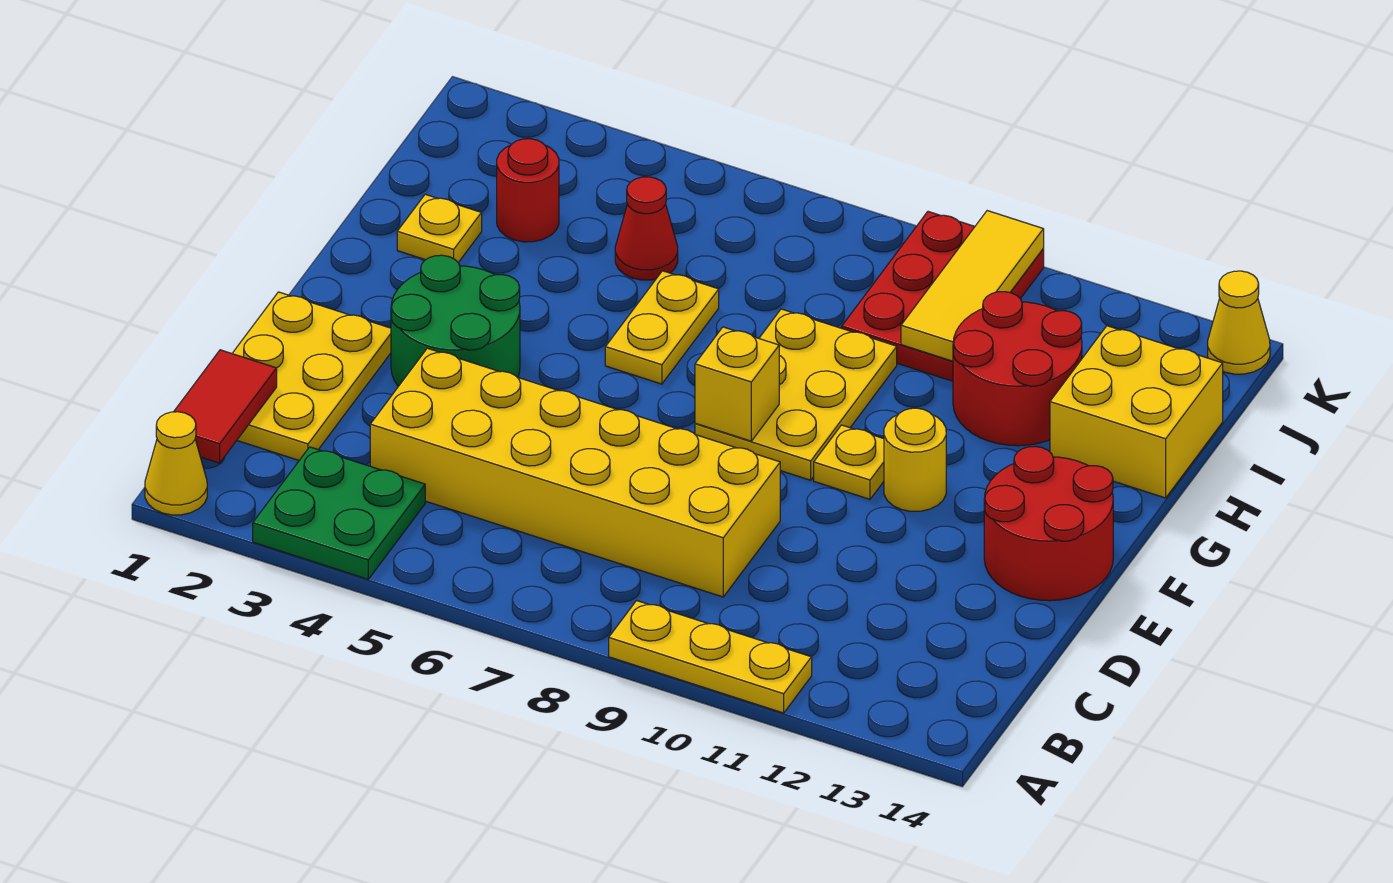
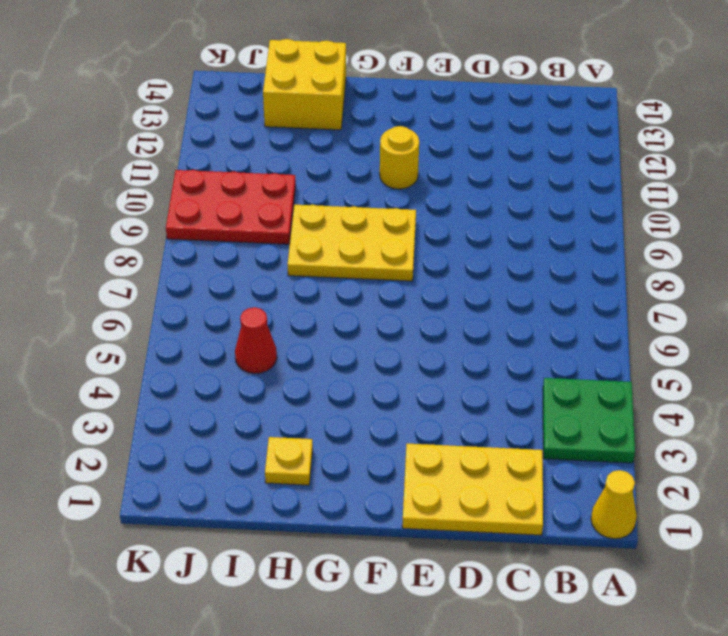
none -> yellow plate A9:A11 level 1
none -> yellow brick C4:D9 level 1
none -> green round brick E3:F4 level 1

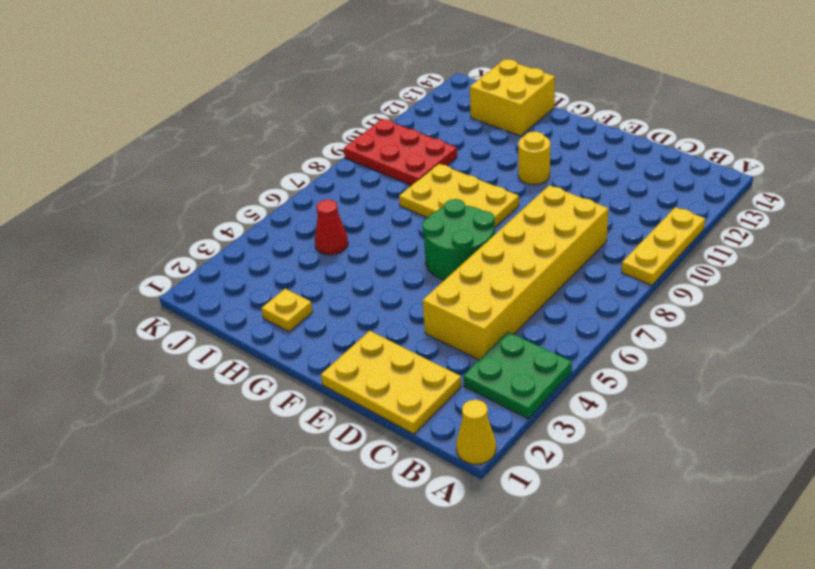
green round brick E6:F7 level 1 -> green round brick E3:F4 level 1
none -> red round brick E13:F14 level 1
none -> yellow plate F10 level 1
none -> yellow plate G6:H6 level 1

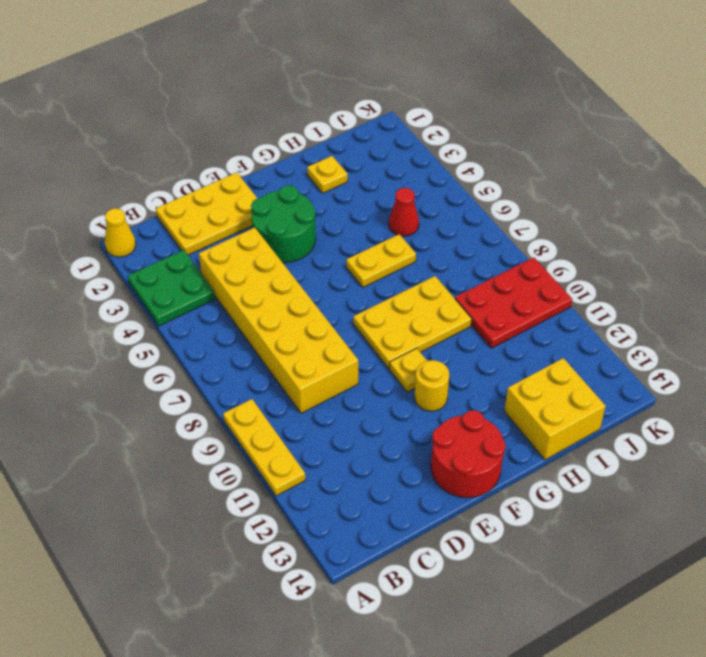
none -> red round brick H11:I12 level 1
none -> red round brick I3 level 1
none -> yellow cone K14 level 1

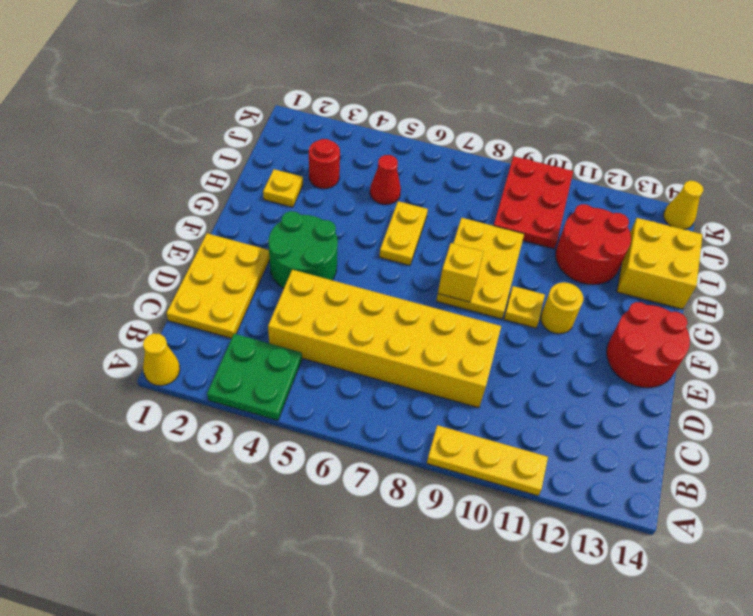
none -> red tile B1:C1 level 2
none -> yellow tile I10:K10 level 2

